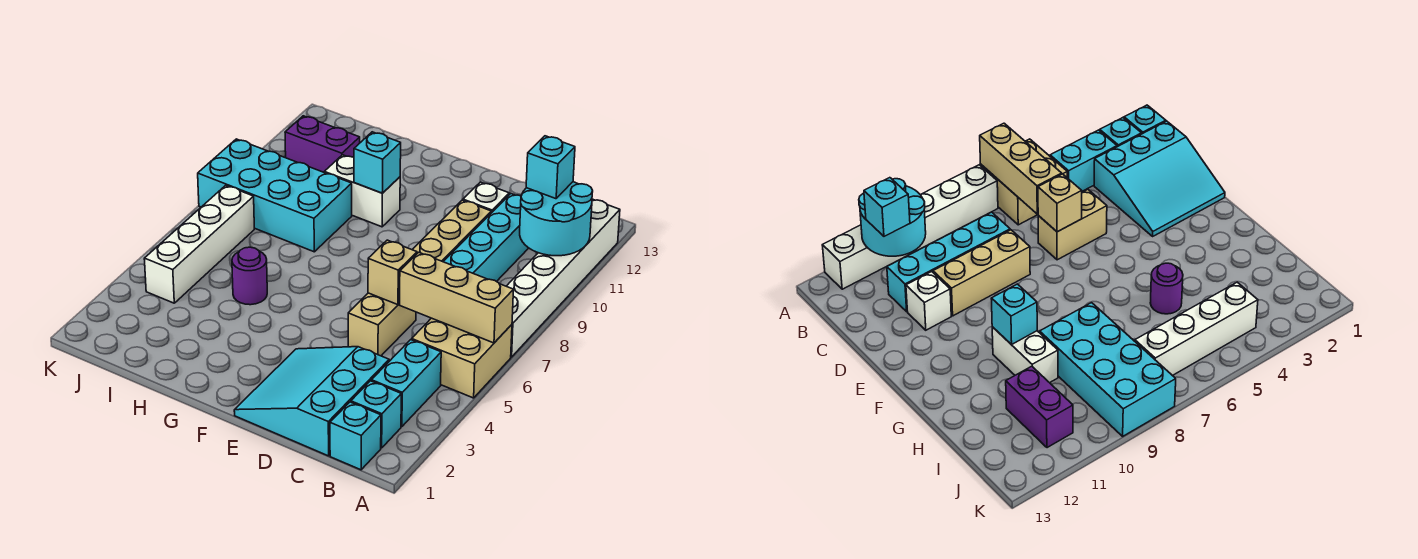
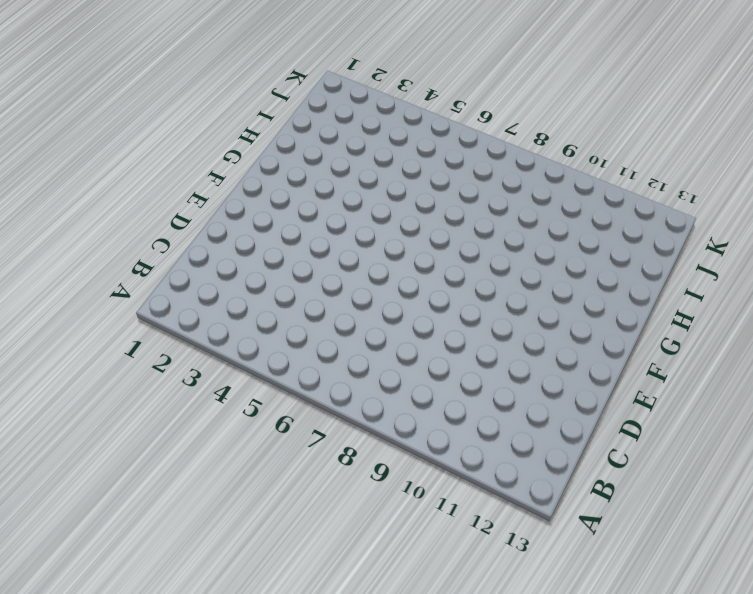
none -> tan brick A5:B6 level 1
none -> white brick A7:A12 level 1
none -> cyan brick B1 level 1

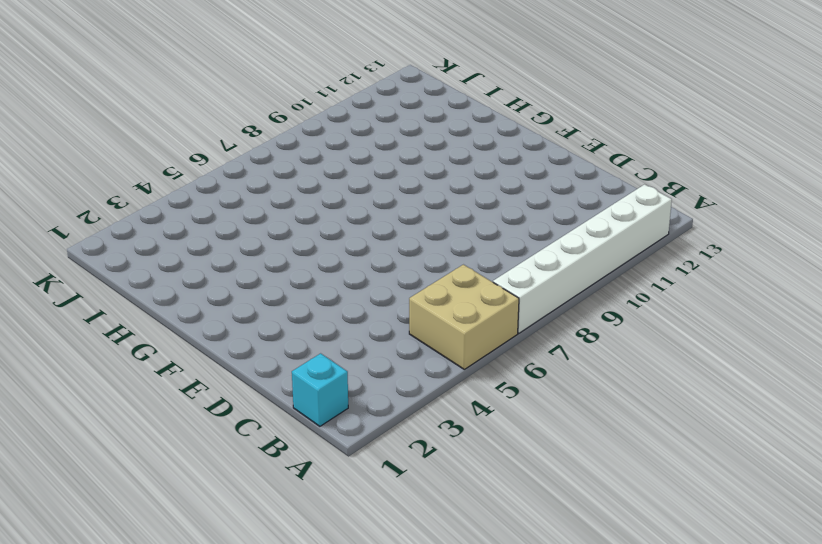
none -> cyan brick B2 level 1
none -> cyan brick B3:B4 level 1
none -> cyan slope C1:E3 level 1 top C

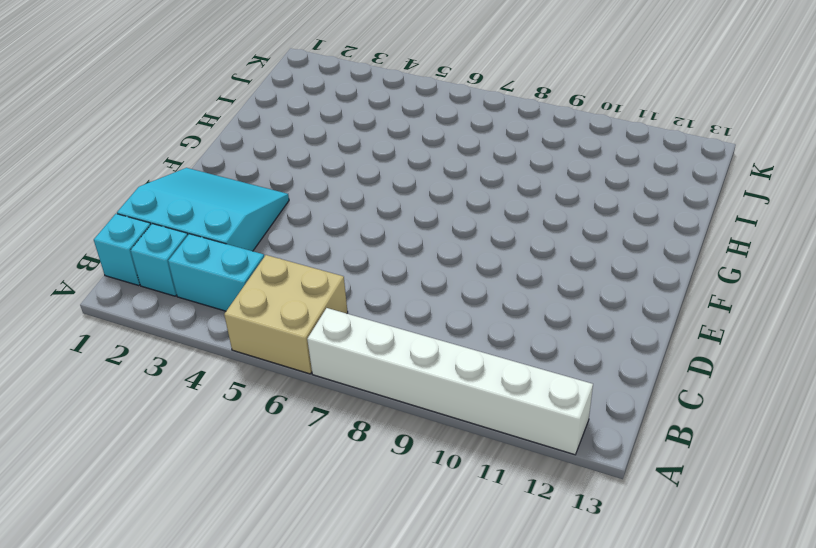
none -> cyan brick C8:C11 level 1
none -> tan brick D5:D6 level 1
none -> tan brick D8:D10 level 1

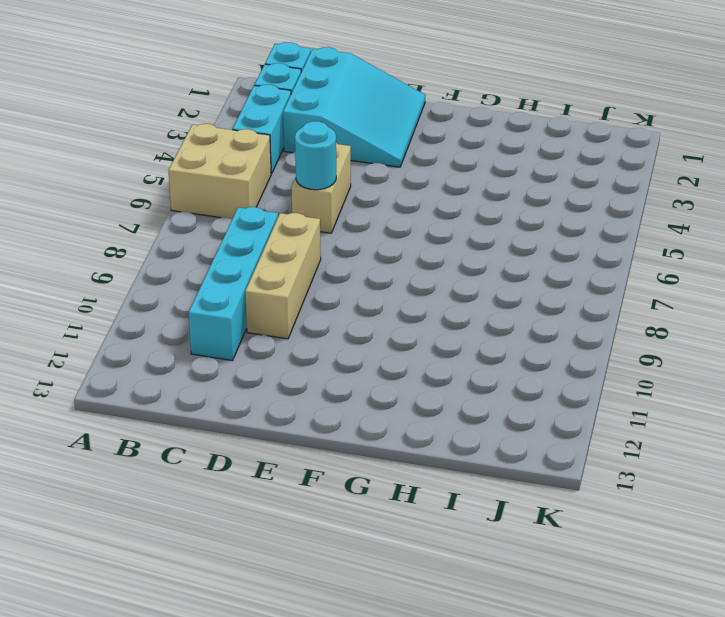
cyan round brick D6 level 2 -> tan brick D6 level 2
none -> white brick A7:A12 level 1
none -> white brick D11 level 1
none -> white brick G10:H10 level 1

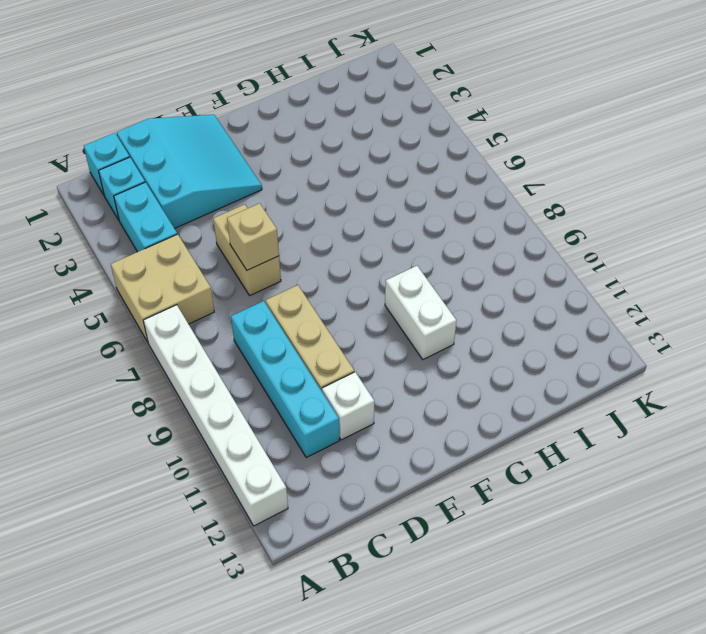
white brick G9:G10 level 1 -> white brick G10:H10 level 1
none -> purple round brick H5 level 1
none -> cyan brick H8:K9 level 1
none -> purple brick I11:J11 level 1

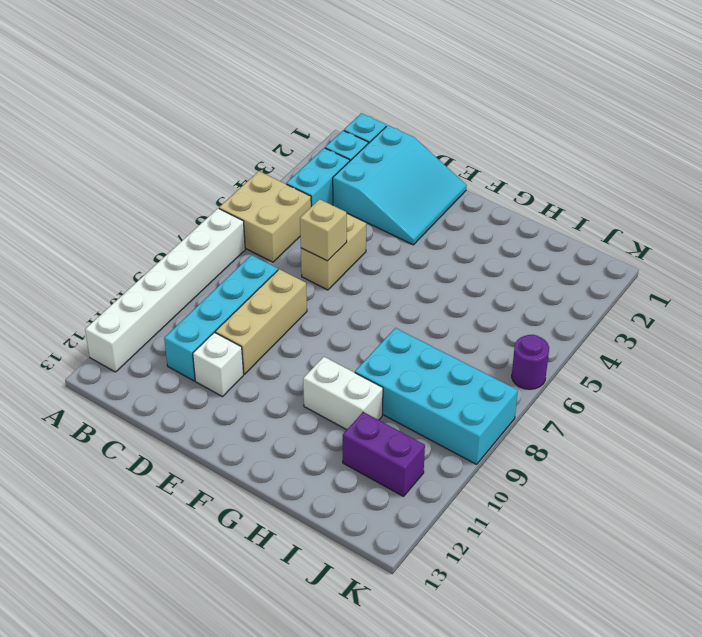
purple round brick K6 level 1 -> purple round brick H5 level 1
none -> white brick J4:J7 level 1
none -> tan brick A6:C6 level 2
none -> cyan round brick A10:B11 level 2

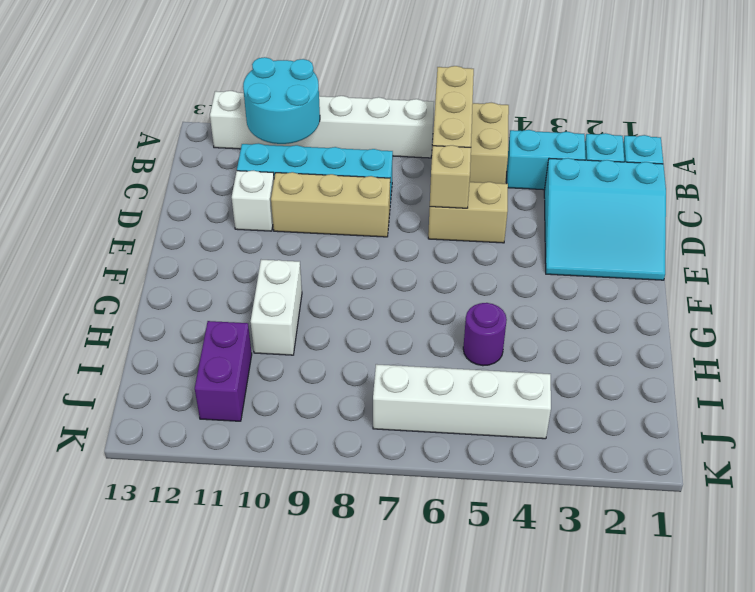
none -> cyan brick H8:K9 level 1
none -> cyan brick G10 level 2
none -> cyan brick B11 level 3

